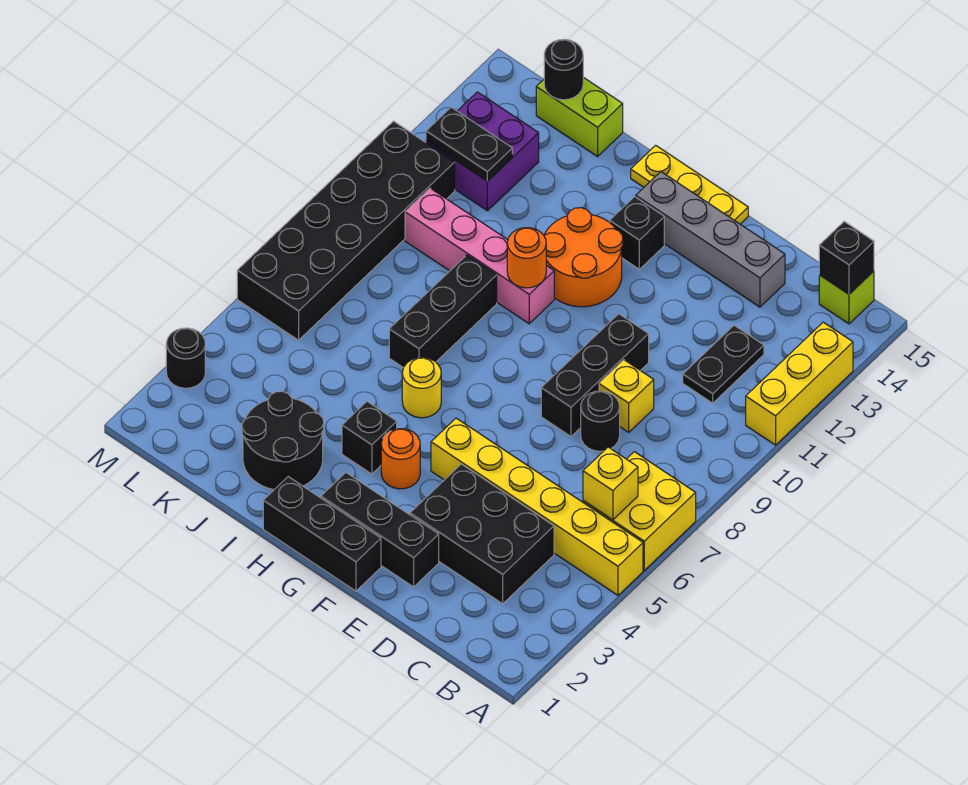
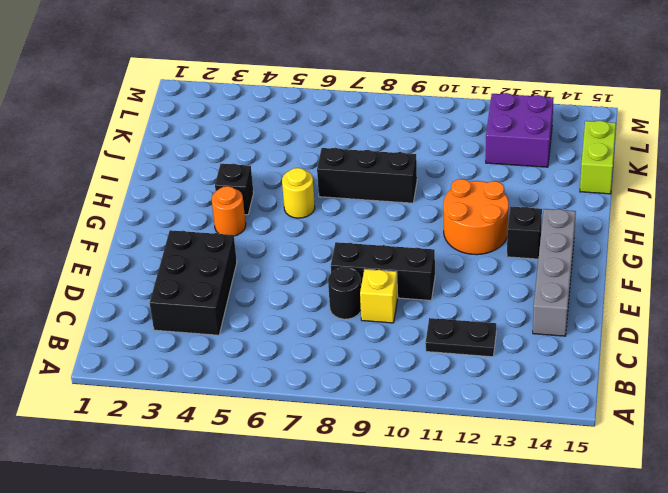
none -> yellow brick A5:F5 level 1
none -> yellow brick A6:B7 level 1
none -> yellow brick A11:A13 level 1
none -> lime brick B15 level 1

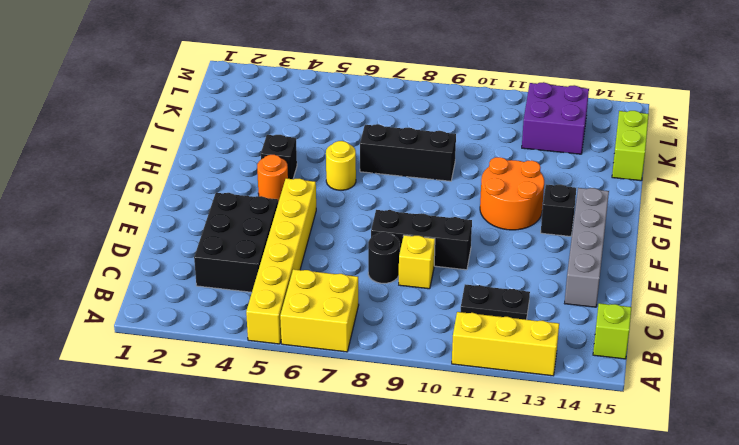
none -> black brick E2:G2 level 1
none -> black brick F1:H1 level 1
none -> yellow plate F15:H15 level 1
none -> pink brick H10:K10 level 1

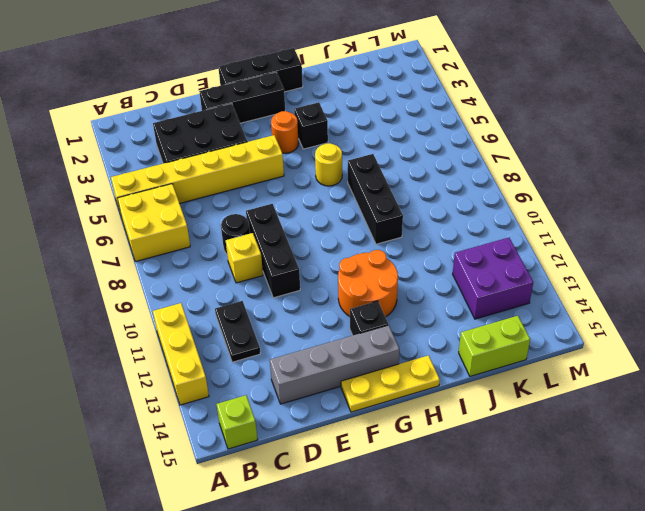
none -> pink brick H10:K10 level 1
none -> black round brick I2:J3 level 1
none -> black brick L6:M11 level 1
none -> black round brick M3 level 1

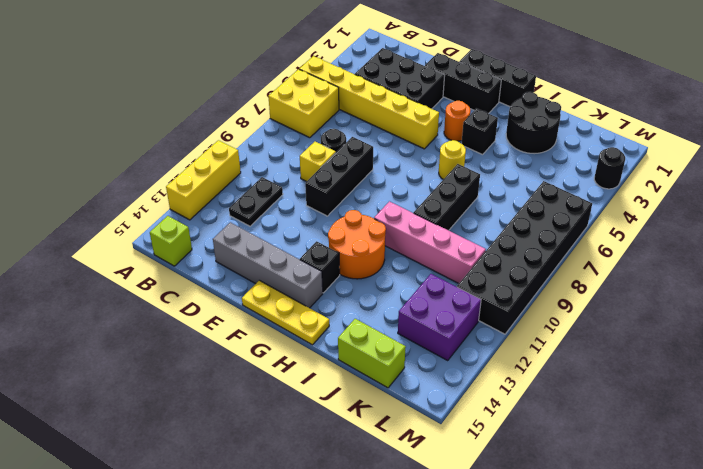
none -> yellow brick B6 level 2
none -> black brick B15 level 2
none -> orange round brick H10 level 2
none -> black plate K12:L12 level 2

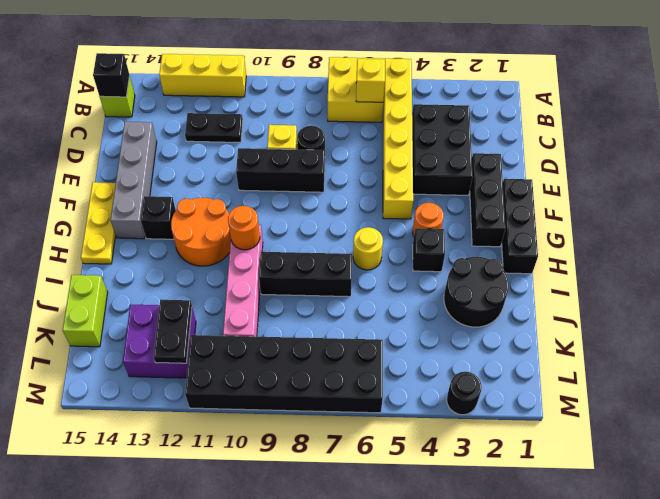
none -> black round brick K15 level 2

